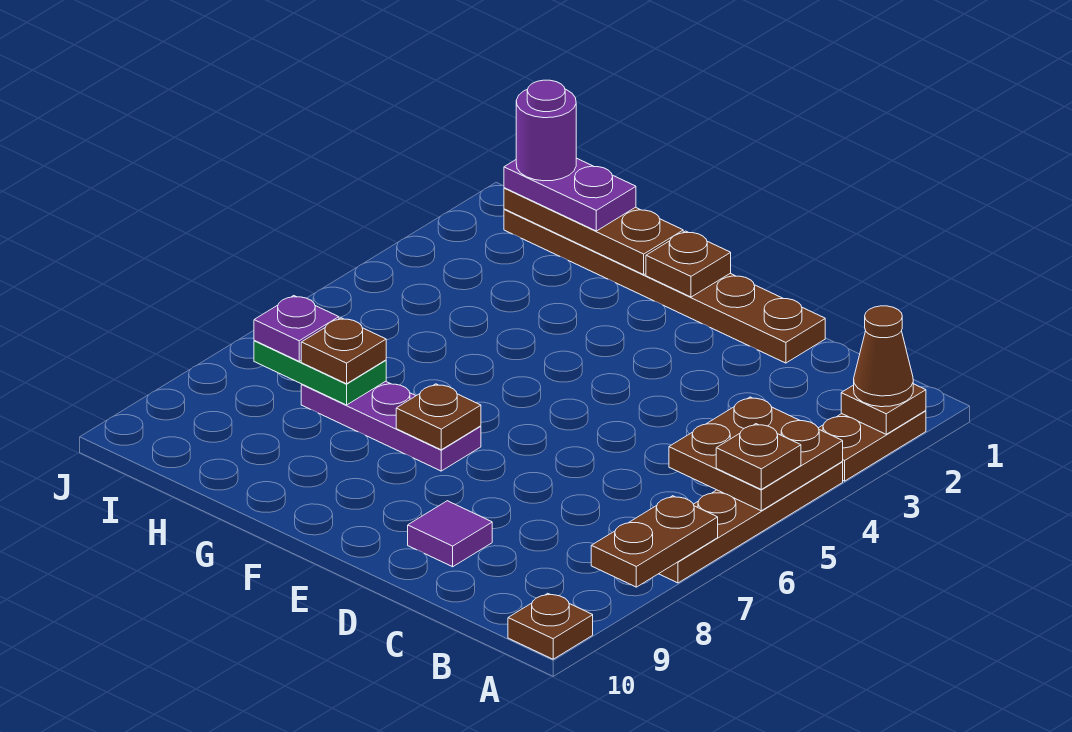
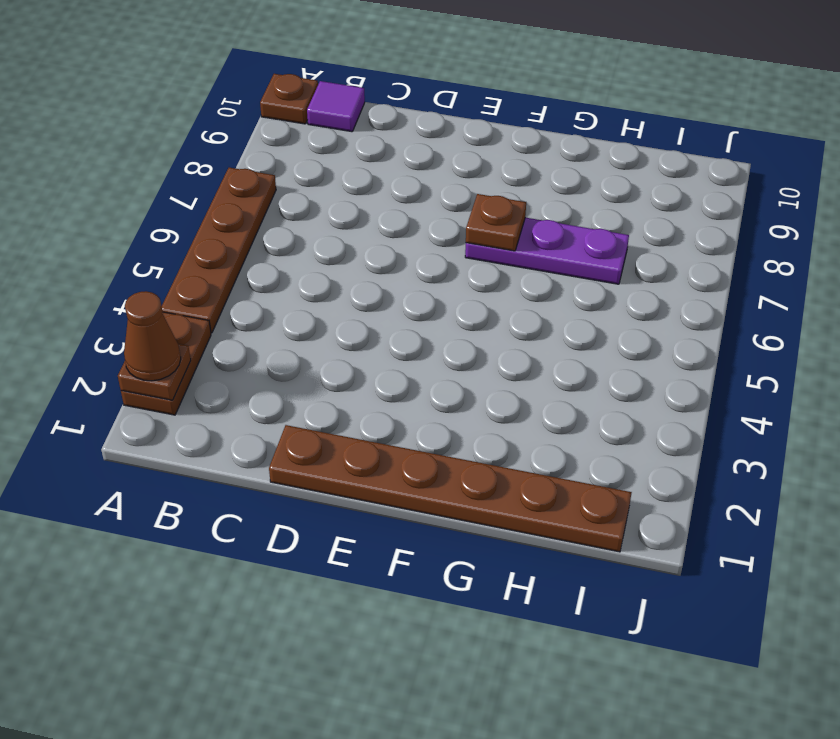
purple tile B10 level 1 -> purple tile D9 level 1
none -> brown plate A4:B5 level 2
none -> brown plate A7:A8 level 2
none -> brown plate F1 level 2

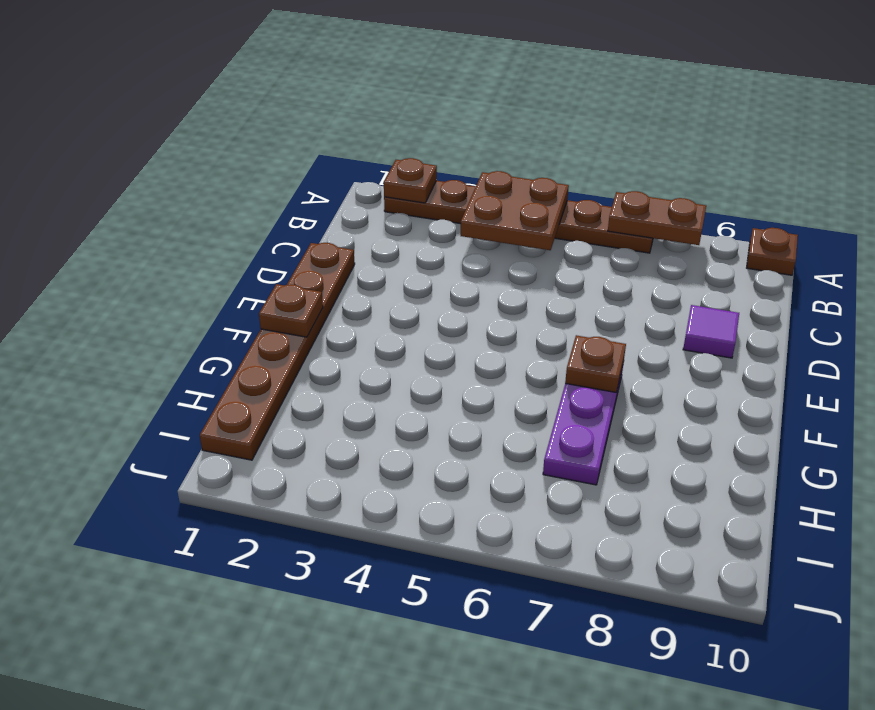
none -> brown plate G1:I1 level 2
none -> green plate H7:I7 level 2
none -> brown cone A2 level 3

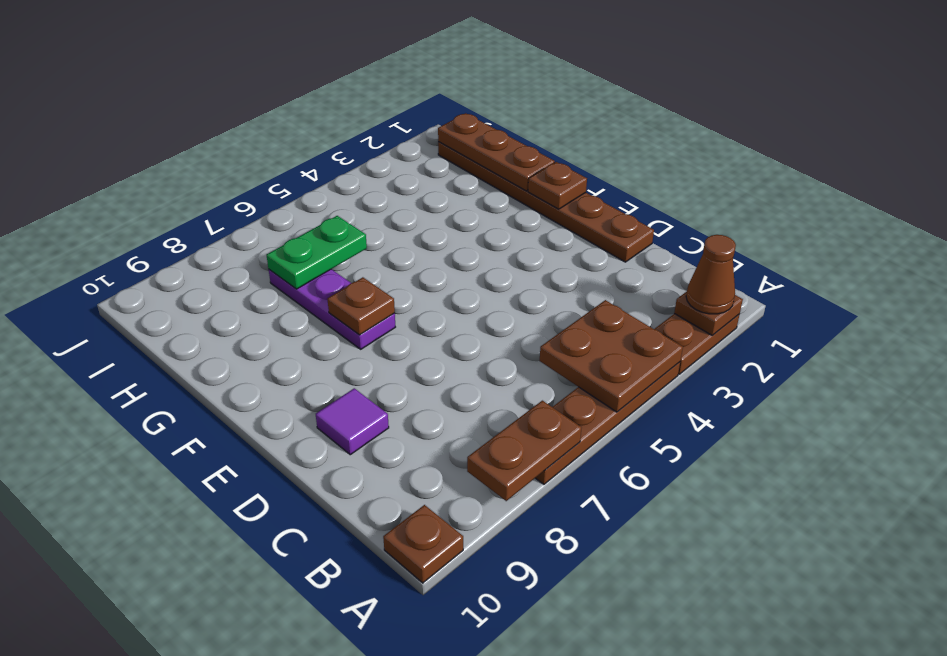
green plate H6:H7 level 2 -> green plate H7:I7 level 2
none -> brown plate A5 level 3
none -> purple plate H1:I1 level 3
none -> brown plate H7 level 3

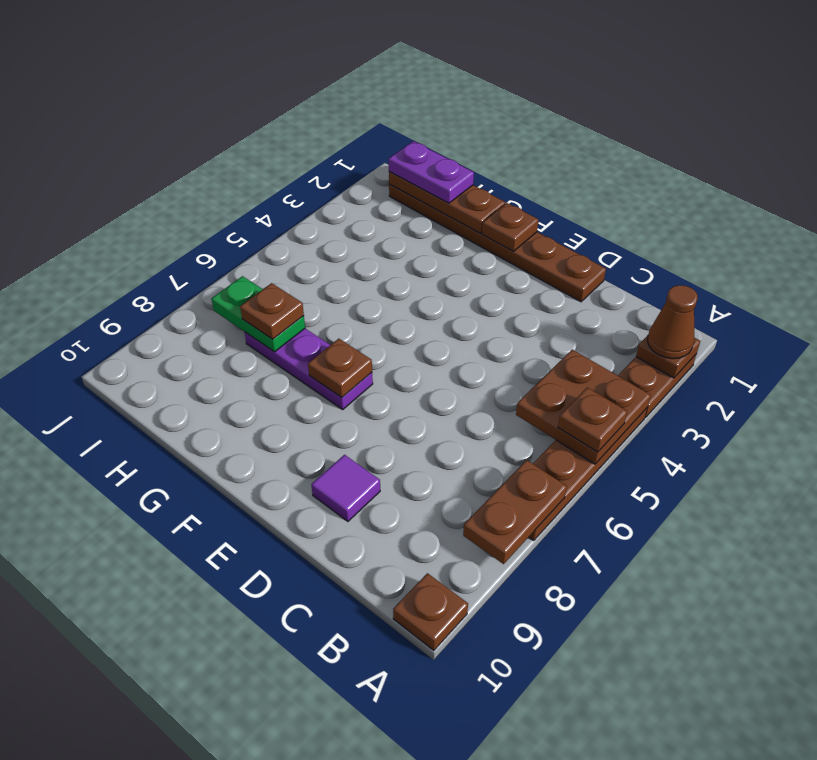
none -> purple plate I7 level 3
none -> purple round brick I1 level 4

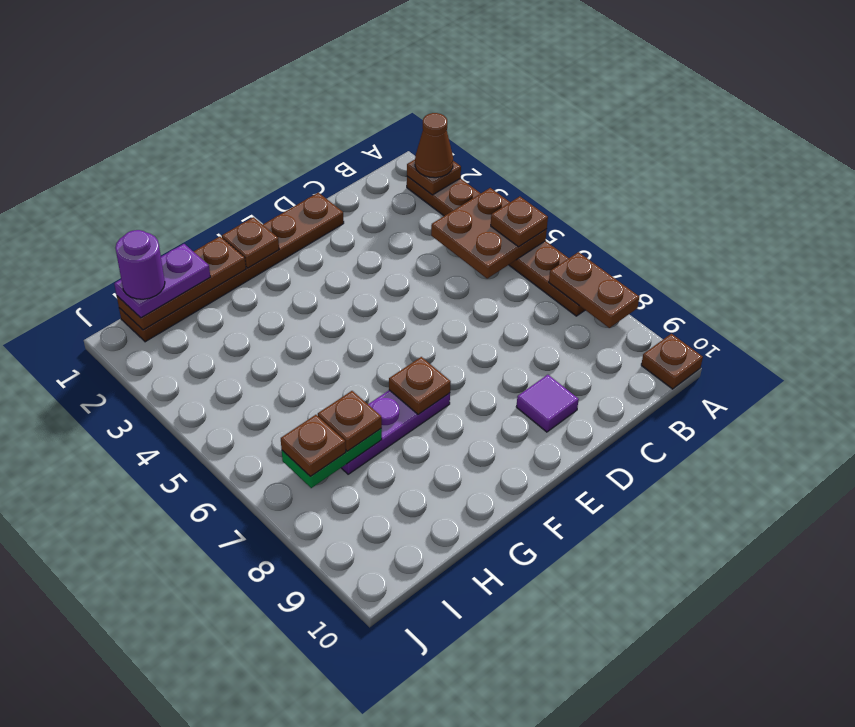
brown plate I7 level 3 -> purple plate I7 level 3

